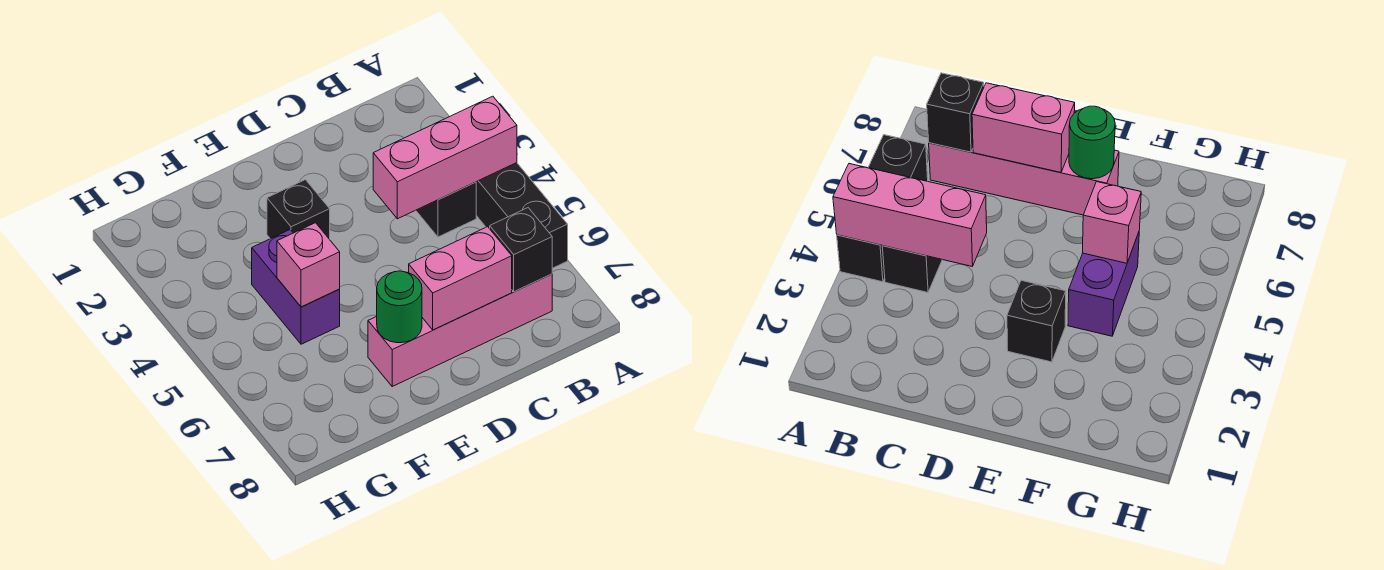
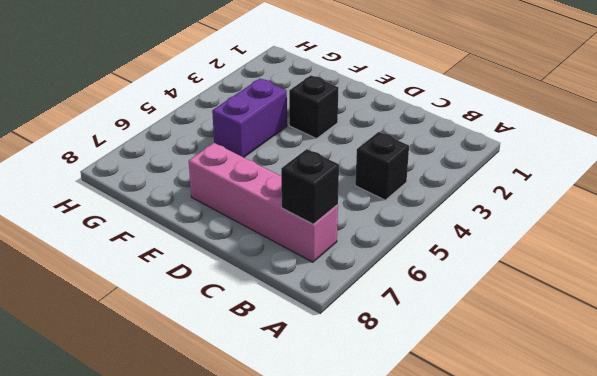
none -> black brick A4:A6 level 1
none -> pink brick A4:C4 level 2

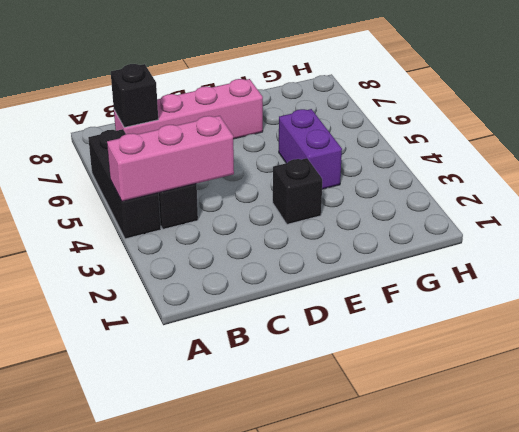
none -> pink brick C7:D7 level 2
none -> green round brick E7 level 2

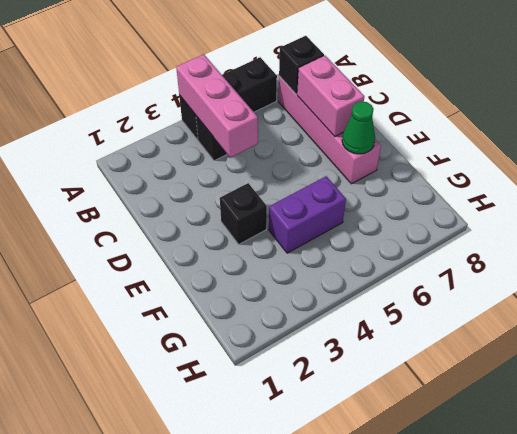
green cone E7 level 2 -> green round brick E7 level 2
none -> pink brick F5 level 2

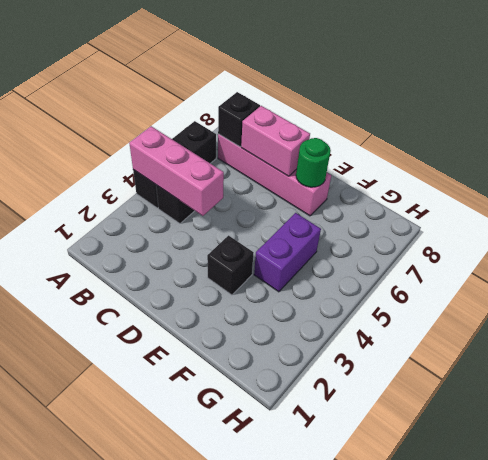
none -> pink brick F5 level 2

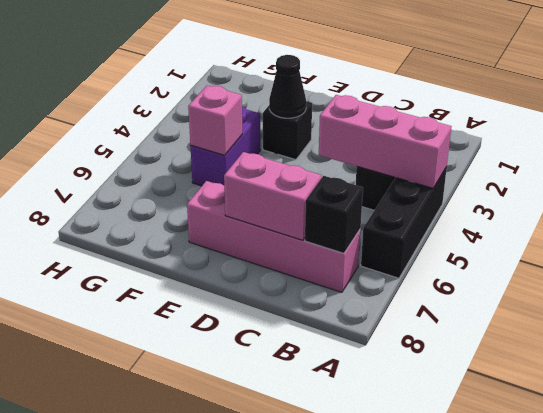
black cone E3 level 2 -> none
none -> green round brick E7 level 2

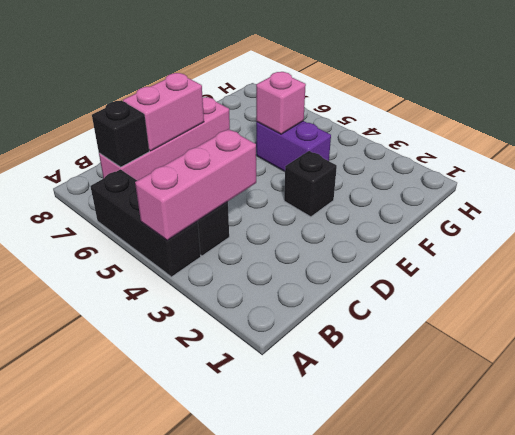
none -> green round brick E7 level 2

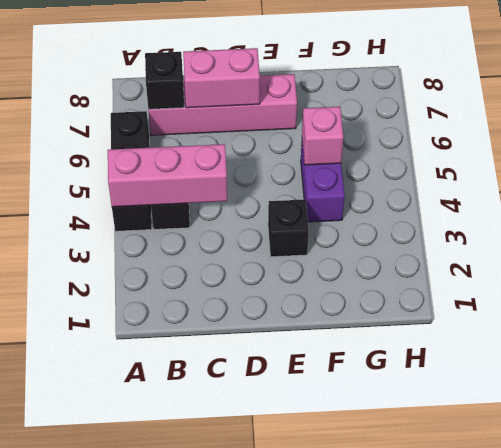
none -> green round brick E7 level 2

